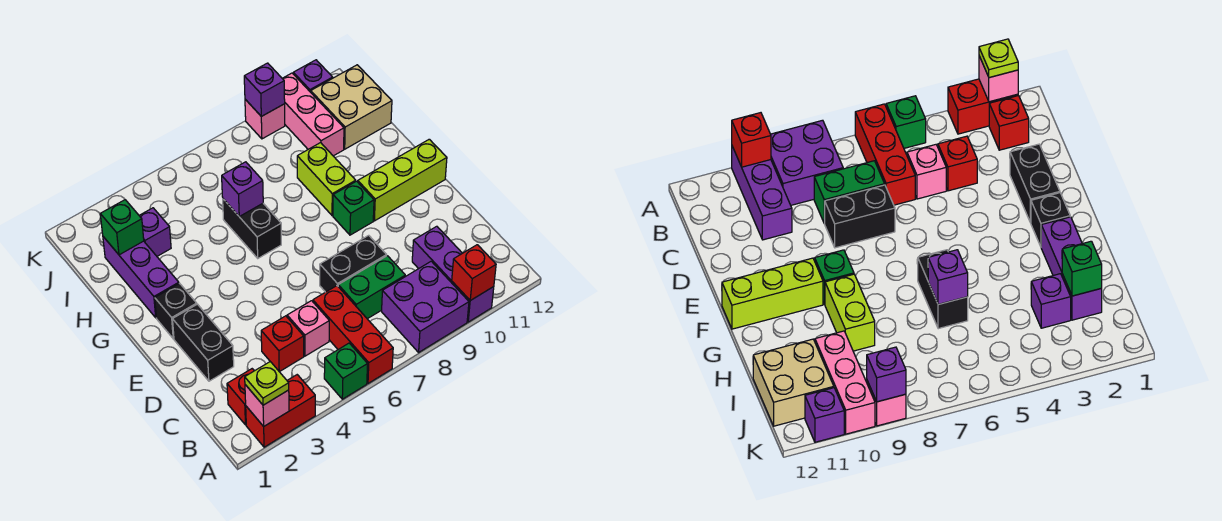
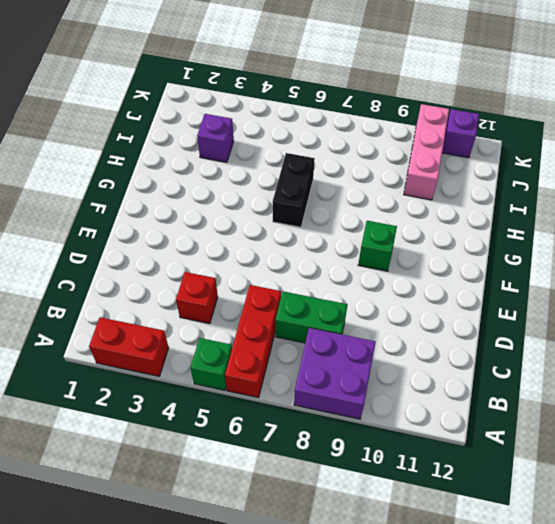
none -> purple brick A10:C10 level 1
none -> red brick B2 level 1
none -> pink brick C5 level 1

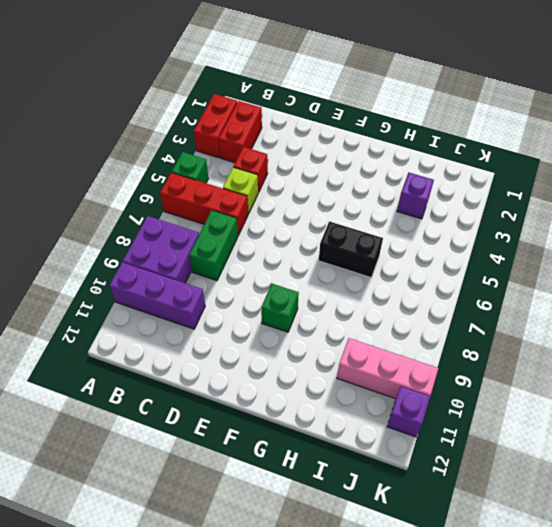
red brick B2:B3 level 1 -> red brick B2 level 1
lime brick C5 level 1 -> pink brick C5 level 1
none -> black brick D2:E2 level 1
none -> black brick D7:D8 level 1
none -> black brick F2 level 1

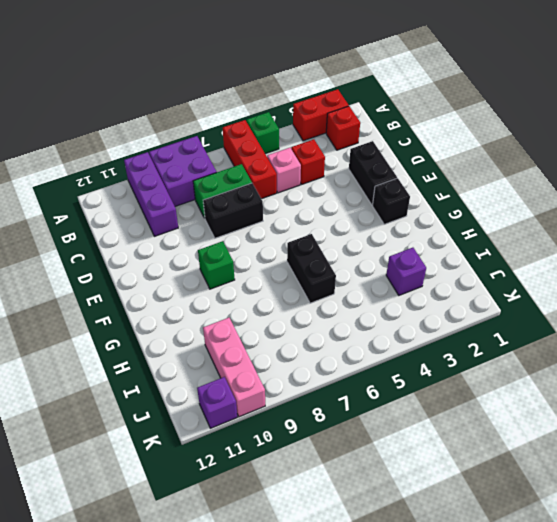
none -> lime brick F10:F12 level 1
none -> purple brick G2:I2 level 1
none -> lime brick G9:H9 level 1

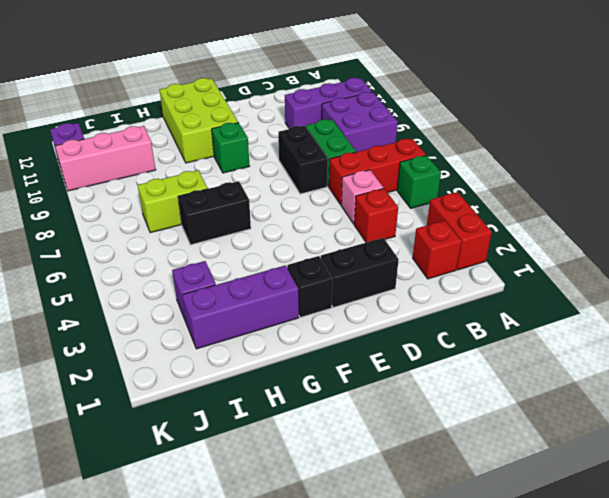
lime brick F10:G12 level 1 -> lime brick F10:F12 level 1
lime brick H7:I7 level 1 -> lime brick G9:H9 level 1
none -> tan brick I11:J12 level 1
none -> pink brick K9 level 1
none -> pink brick A2 level 2

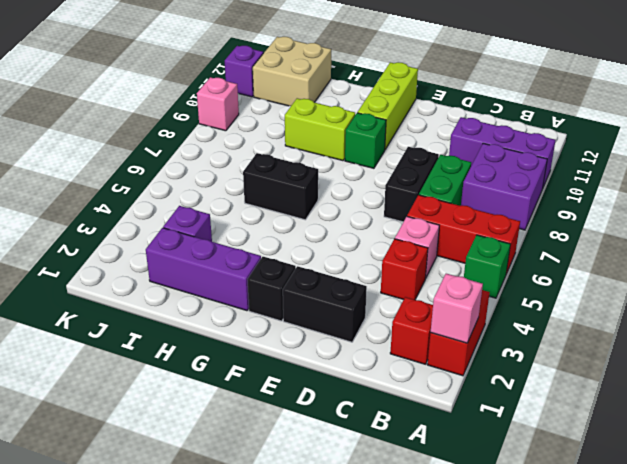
none -> pink brick I10:K10 level 1
none -> red brick A10 level 2
none -> purple brick H6 level 2

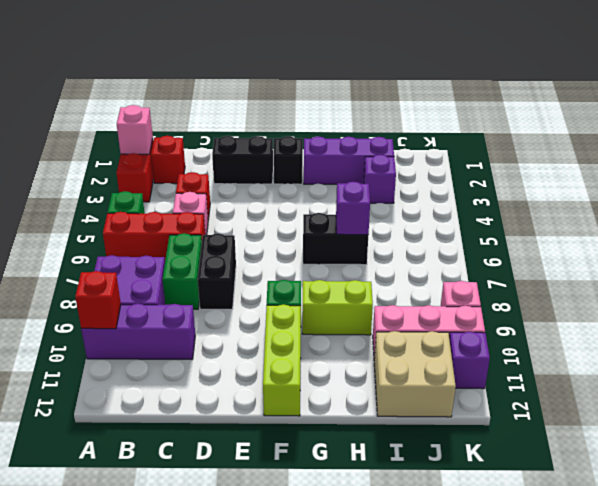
none -> green brick I2 level 2
none -> purple brick K9 level 2
none -> lime plate A2 level 3

